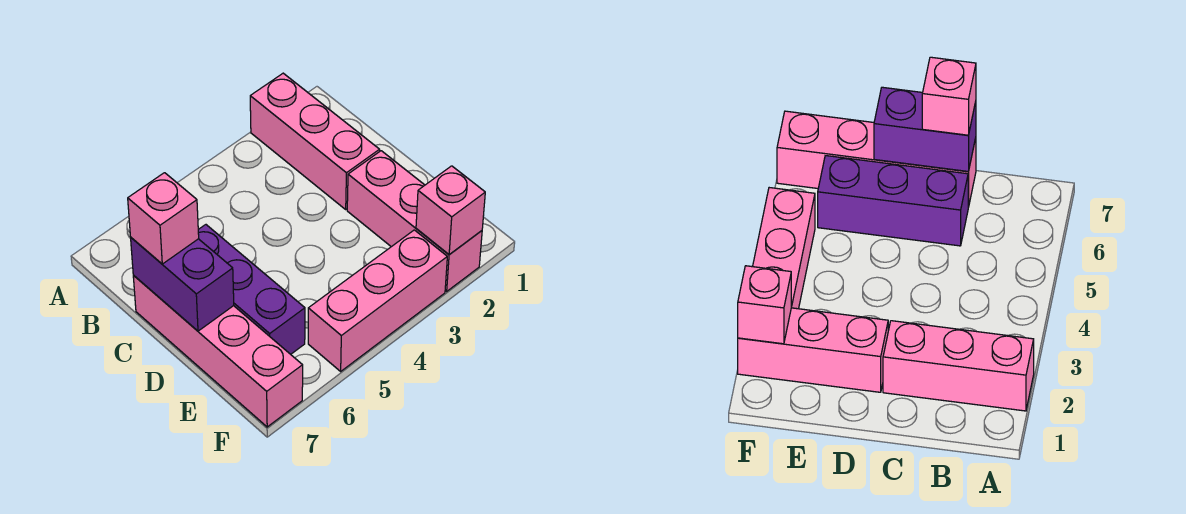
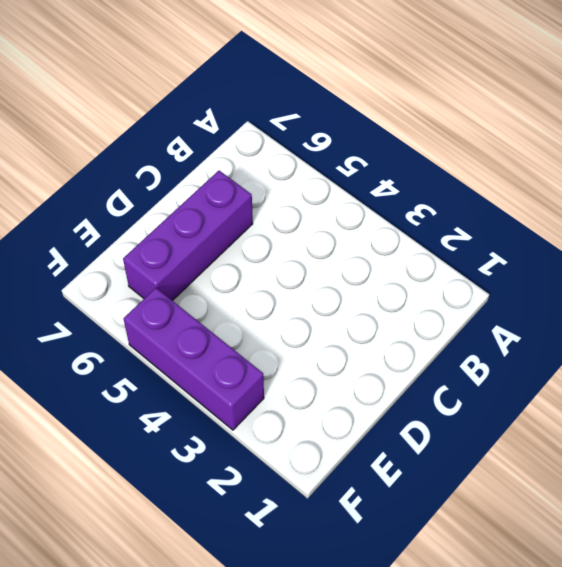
purple brick F3:F5 level 1 -> pink brick F3:F5 level 1
none -> pink brick A2:C2 level 1
none -> pink brick C7:F7 level 1

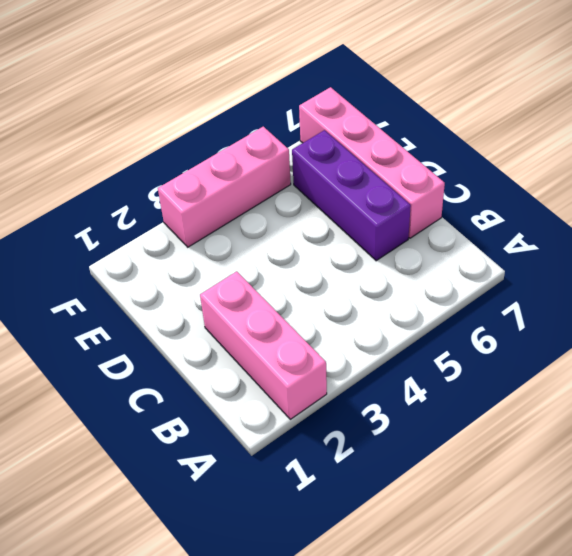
none -> pink brick D2:F2 level 1
none -> purple brick C7:D7 level 2

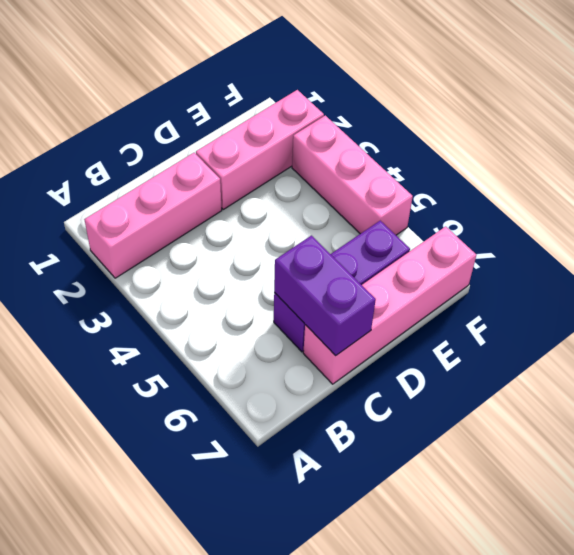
purple brick C6:C7 level 2 -> purple brick C7:D7 level 2
none -> pink brick F2 level 2
none -> pink brick C7 level 3

